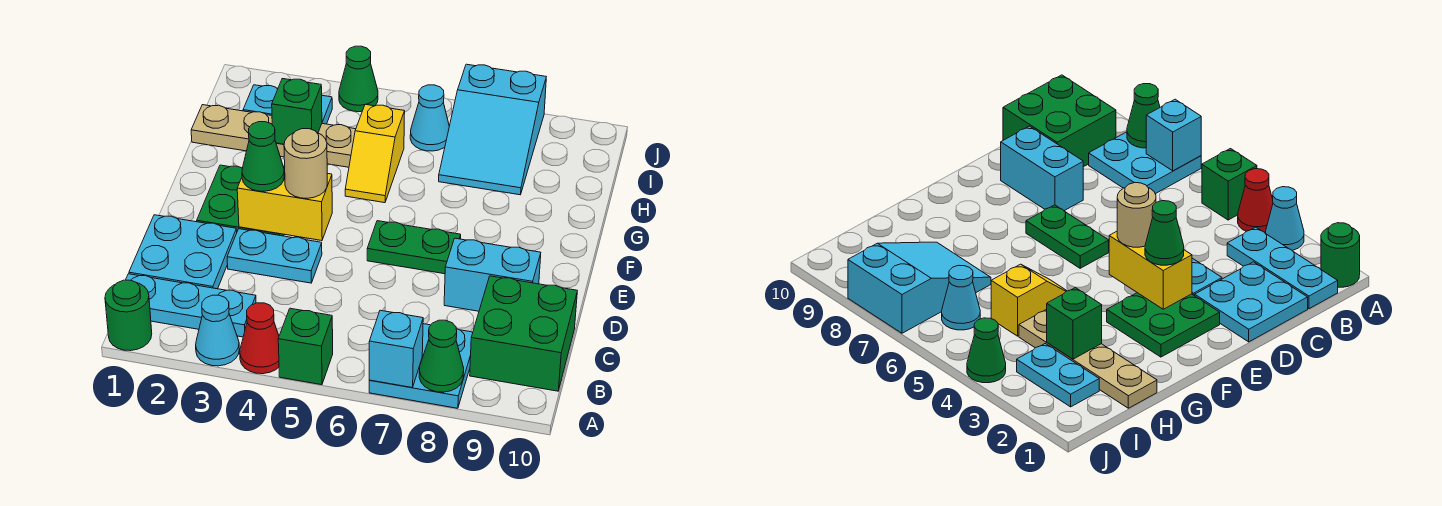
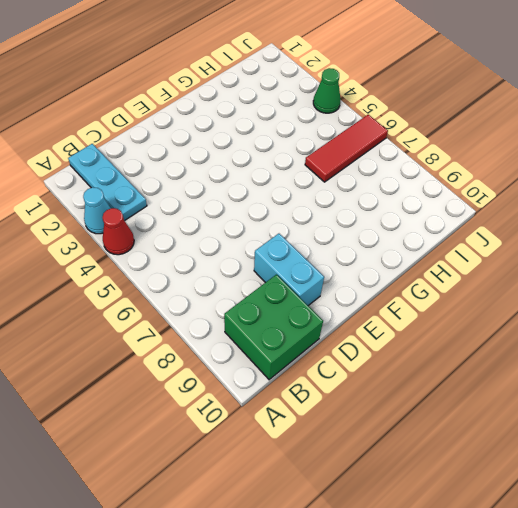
red tile H6:J6 level 1 -> cyan cone I6 level 1
none -> green round brick A1 level 1
none -> green brick A5 level 1
none -> cyan plate A7:B8 level 1

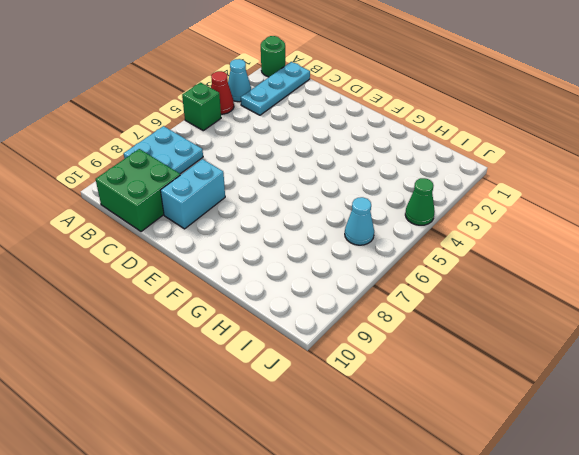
none -> cyan plate C1:D2 level 1
none -> cyan plate D3:D4 level 1
none -> green plate E2:F3 level 1

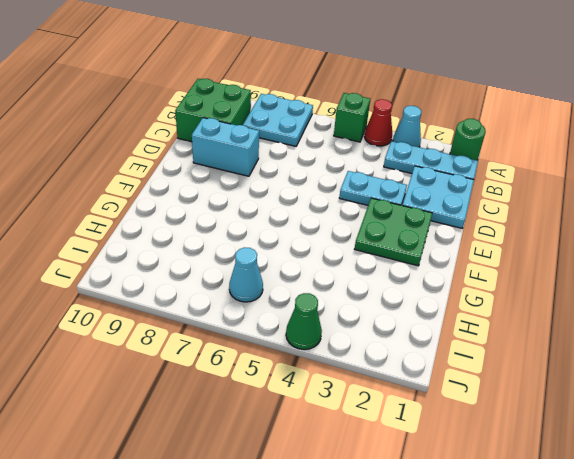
none -> green plate E6:E7 level 1
none -> yellow slope G5:H5 level 1 top H
none -> tan plate H1:H4 level 1

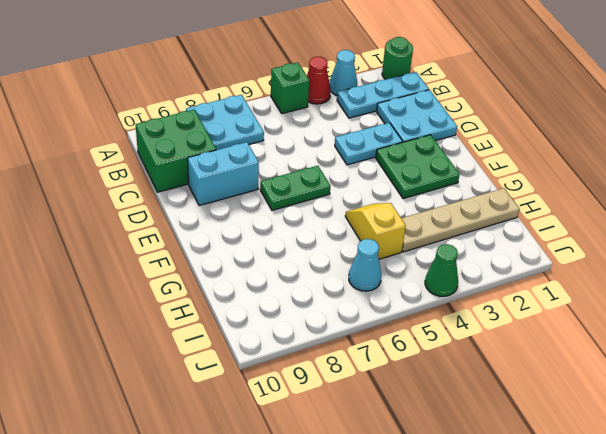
none -> cyan slope H7:J8 level 1 top J
none -> cyan plate I2:I3 level 1
none -> cyan brick A7 level 2

